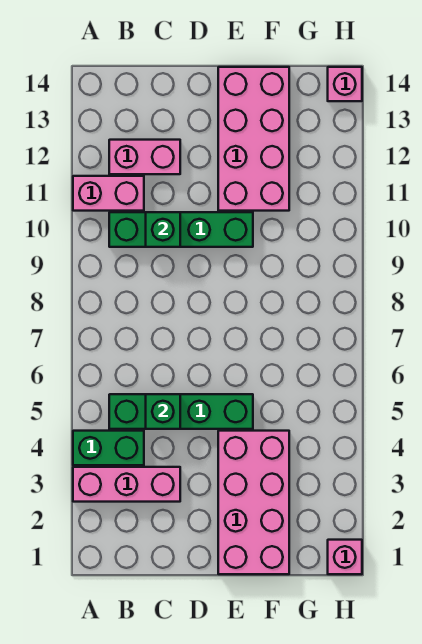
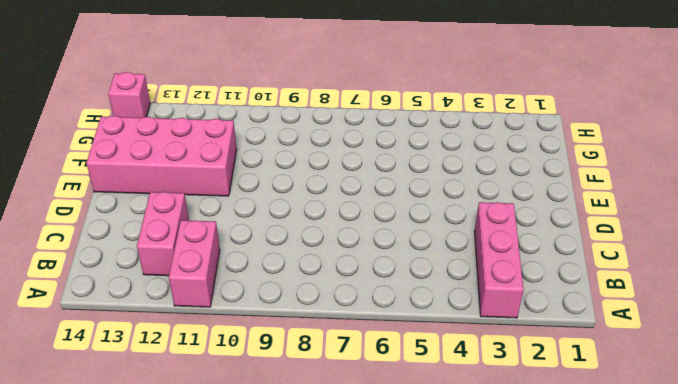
none -> green brick A4:B4 level 1
none -> green brick B5:E5 level 1
none -> green brick B10:E10 level 1

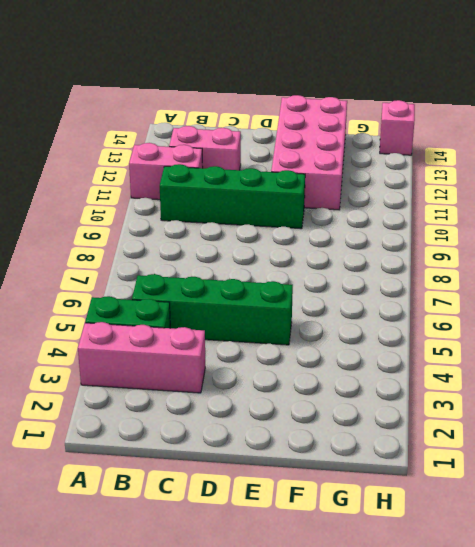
none -> pink brick E1:F4 level 1
none -> pink brick H1 level 1
none -> green brick C5 level 2

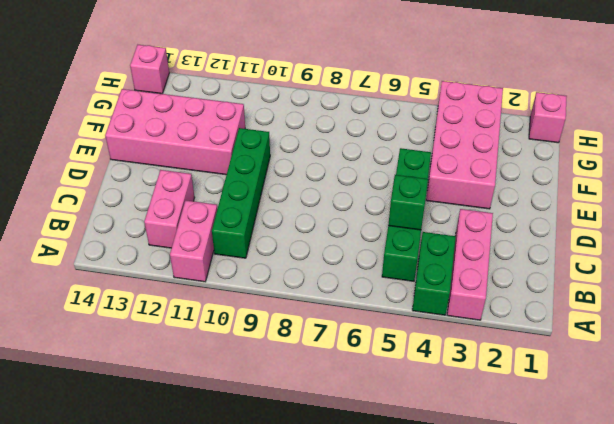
pink brick E3:H4 level 1 -> pink brick E1:F4 level 1
none -> green brick C10 level 2

